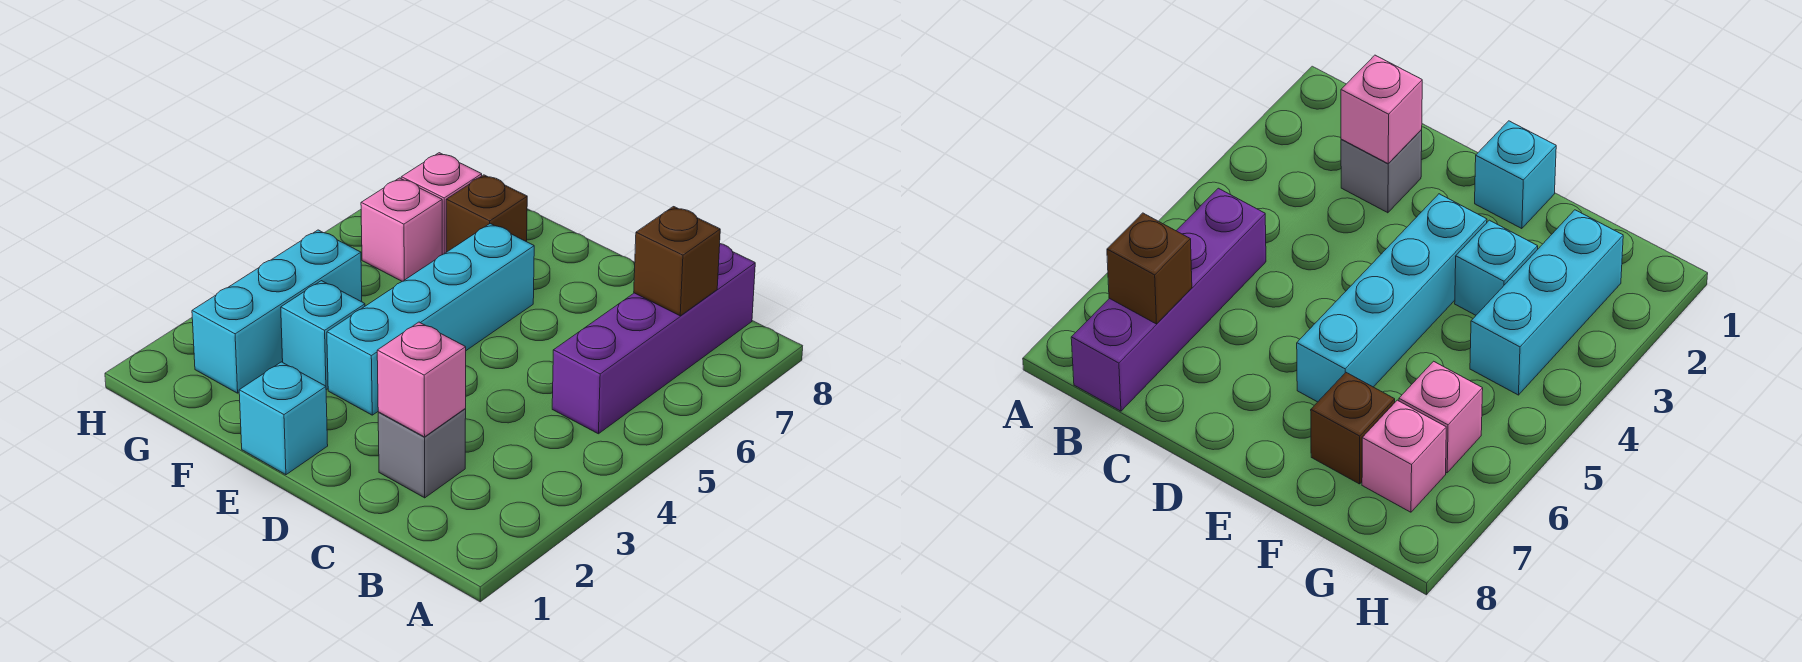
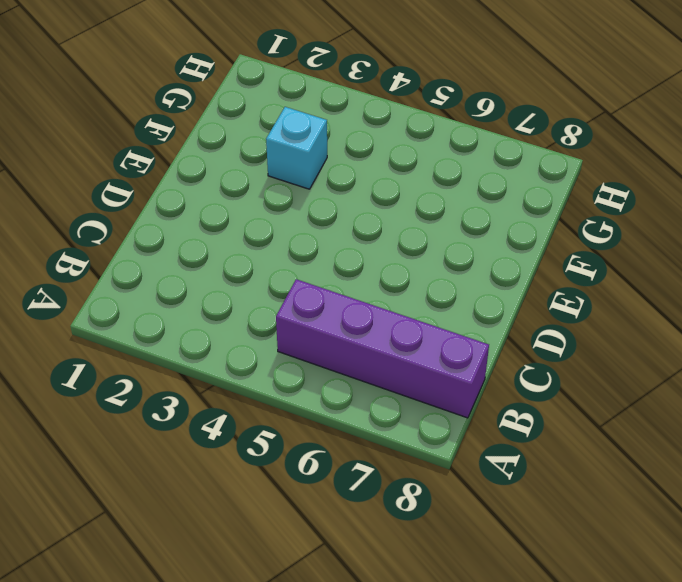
none -> grey brick C2 level 1
none -> cyan brick E1 level 1

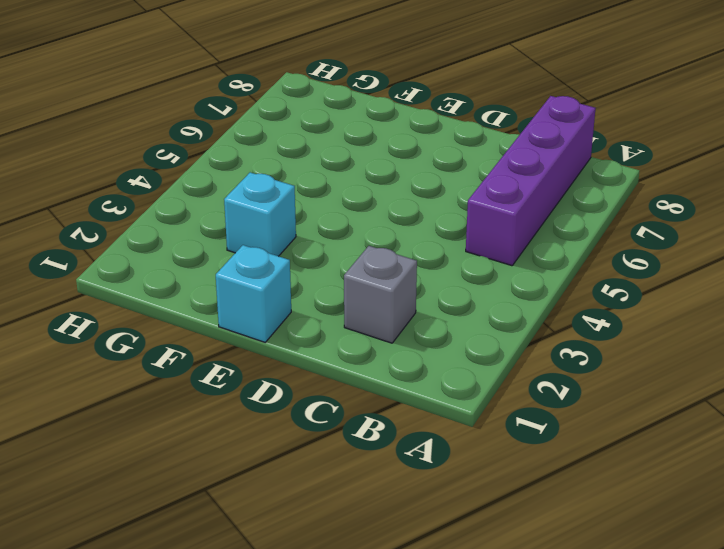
none -> cyan brick E3:E6 level 1
none -> brown brick F7 level 1

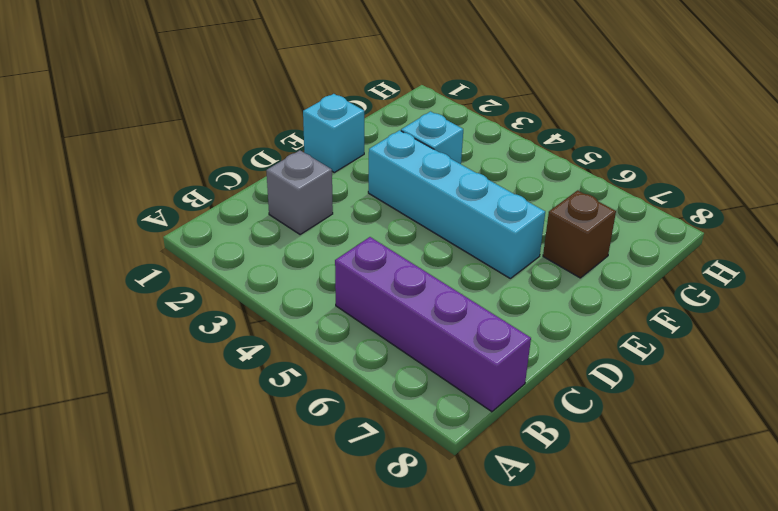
none -> cyan brick G2:G4 level 1
none -> pink brick G6 level 1

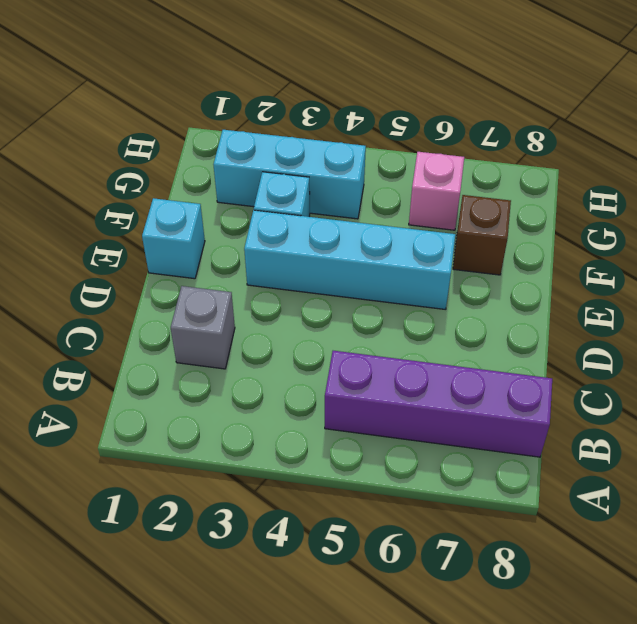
none -> pink brick G7 level 1
none -> brown brick B7 level 2

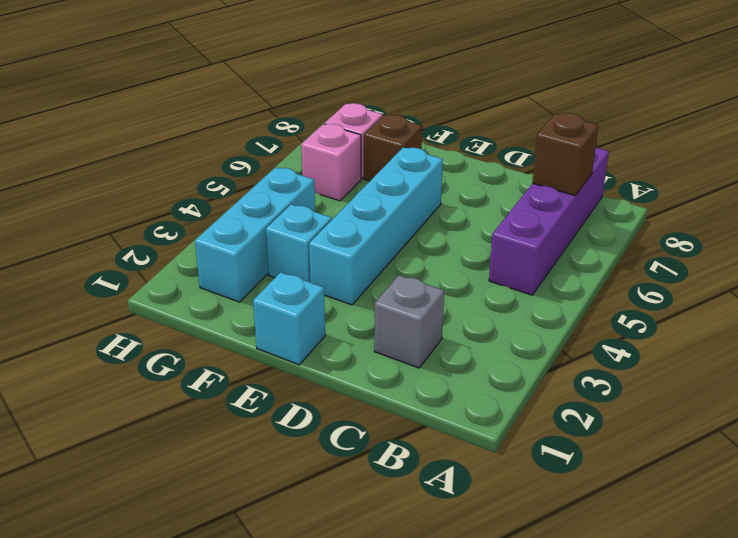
none -> pink brick C2 level 2

